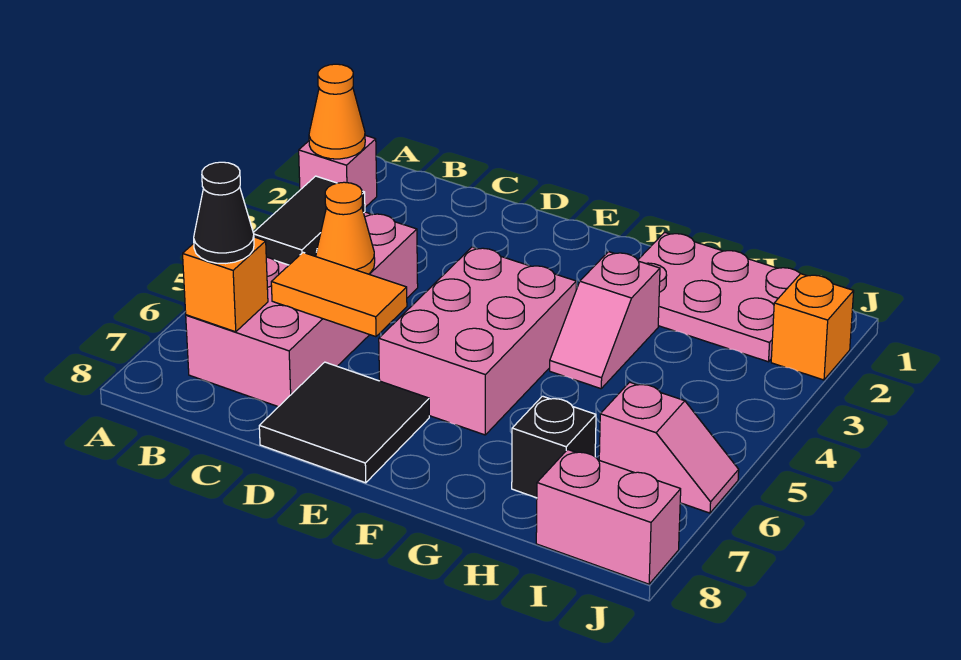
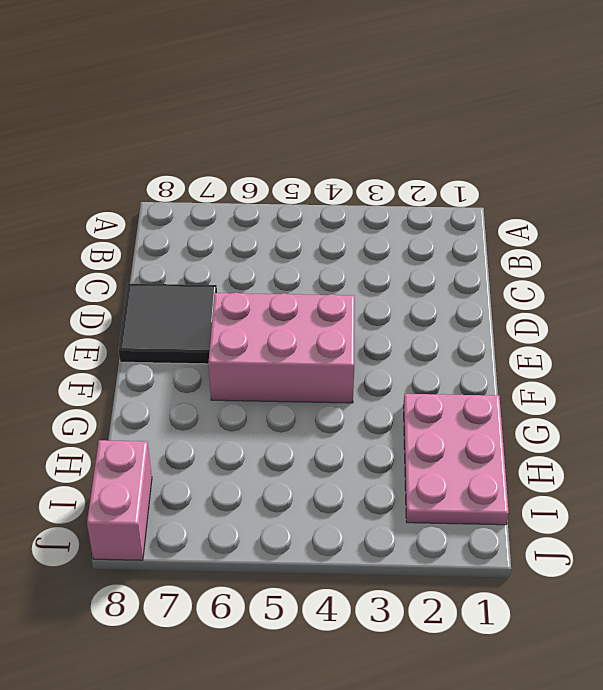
none -> pink brick A2 level 1
none -> pink brick B4:C7 level 1
none -> pink slope G3:G4 level 1 top 3

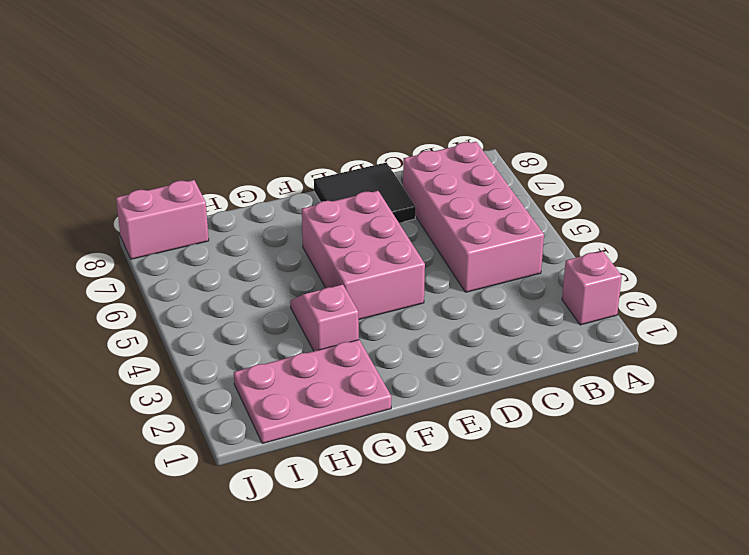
none -> black brick H7 level 1
none -> pink slope I6:J6 level 1 top I
none -> orange brick J2 level 1

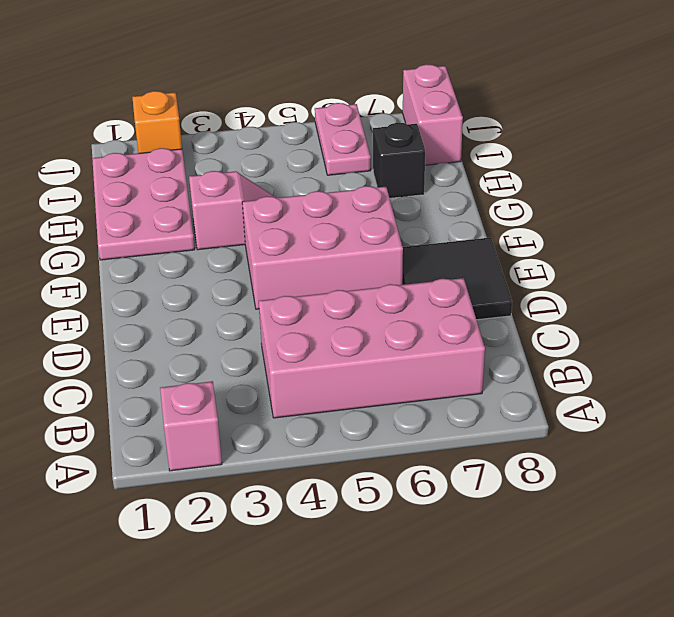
pink plate I6:J6 level 1 -> pink slope I6:J6 level 1 top I
none -> orange cone A2 level 2
none -> black tile B4:B5 level 2
none -> orange brick B7 level 2

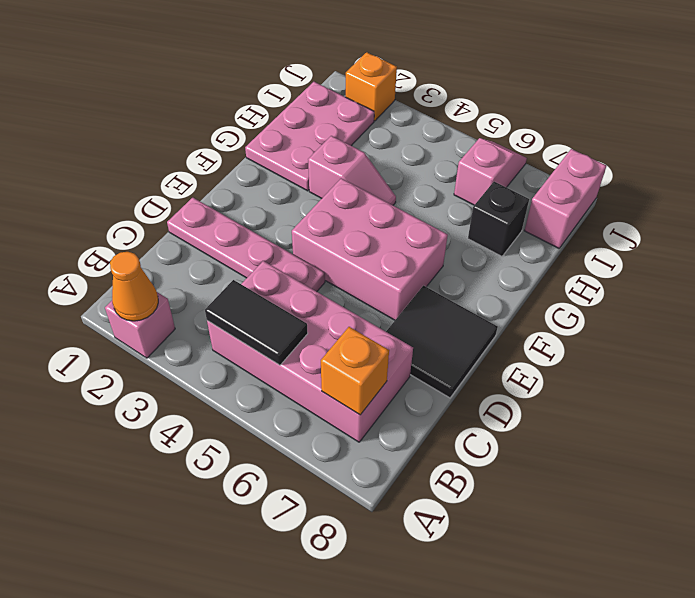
pink plate D1:D4 level 1 -> none
none -> orange cone C5 level 2
none -> orange tile C6:D6 level 2
none -> black cone B7 level 3

